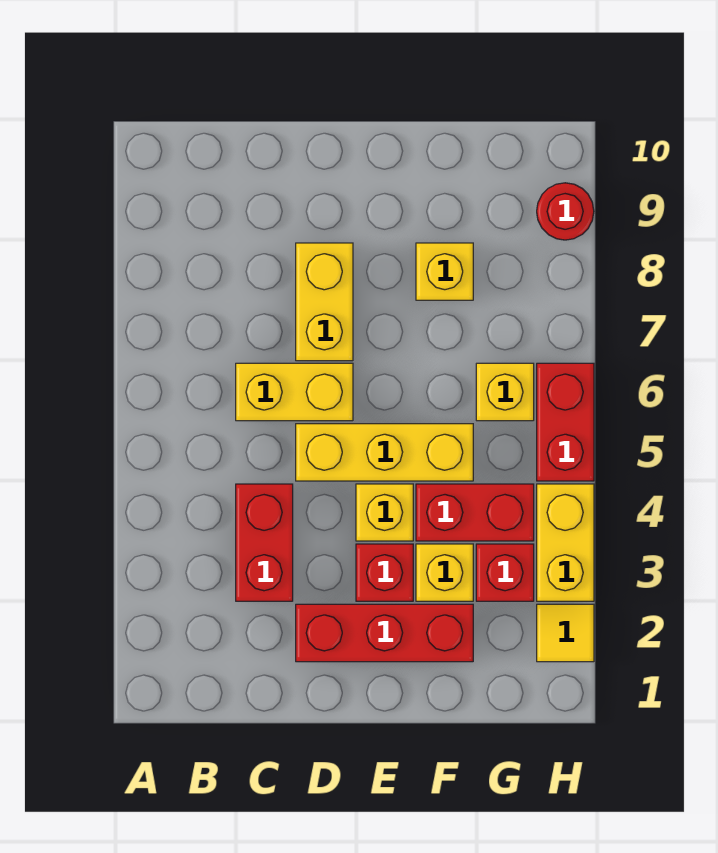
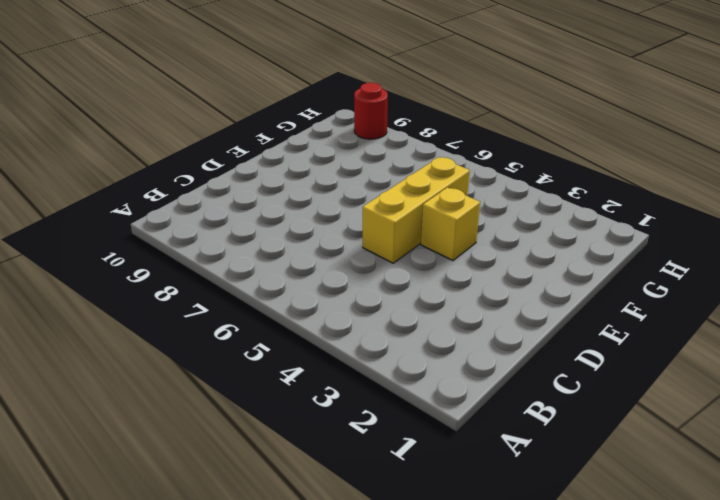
none -> red brick C3:C4 level 1
none -> yellow brick C6:D6 level 1
none -> red brick D2:F2 level 1

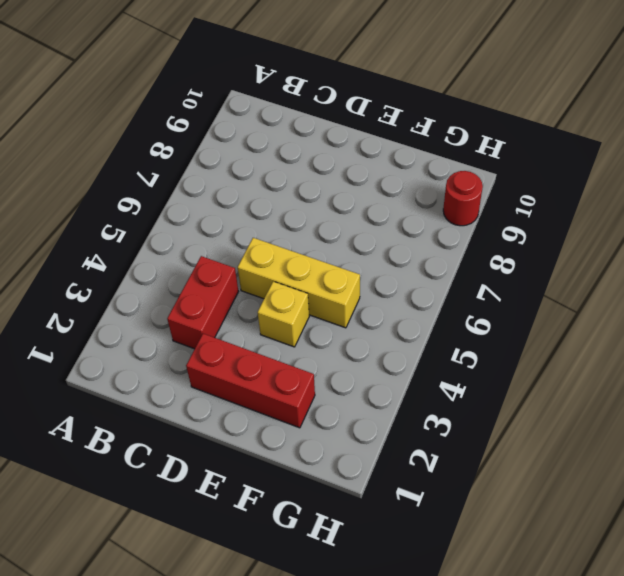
none -> yellow brick C6:D6 level 1
none -> yellow brick D7:D8 level 1
none -> red brick E3 level 1

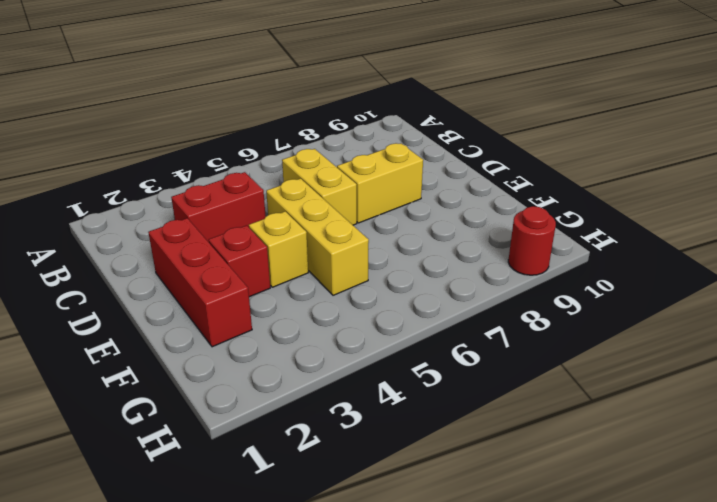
none -> yellow brick F3 level 1
none -> red brick F4:G4 level 1
none -> yellow brick F8 level 1

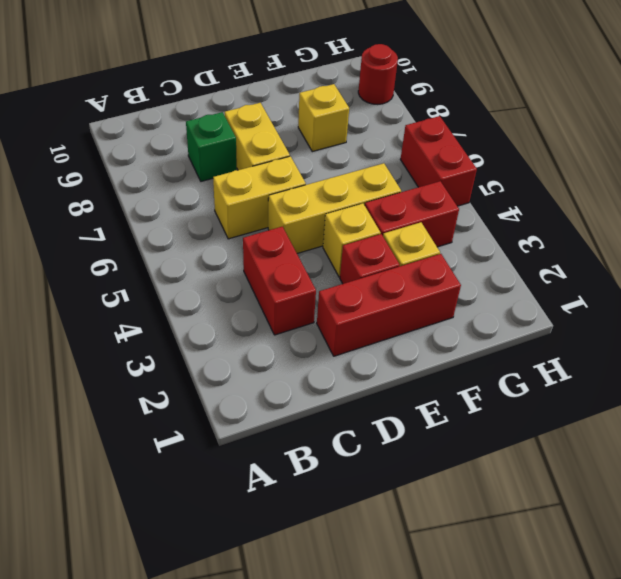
green brick C8 level 1 -> none
none -> red brick G3 level 1
none -> yellow brick G6 level 1
none -> yellow tile H2 level 1

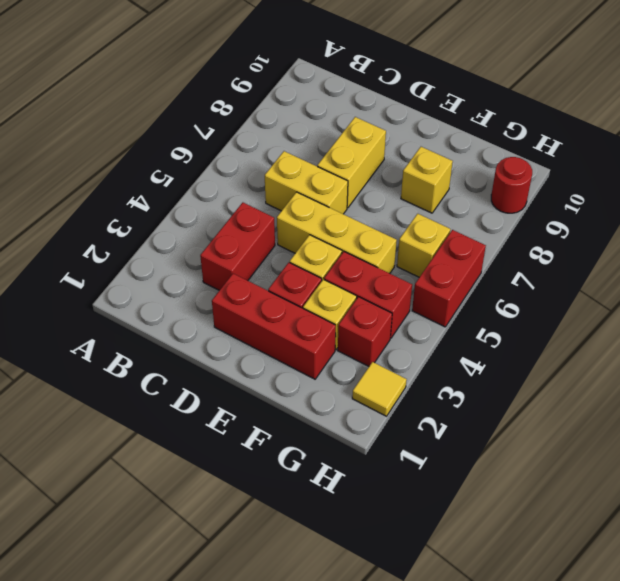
none -> yellow brick H3:H4 level 1

